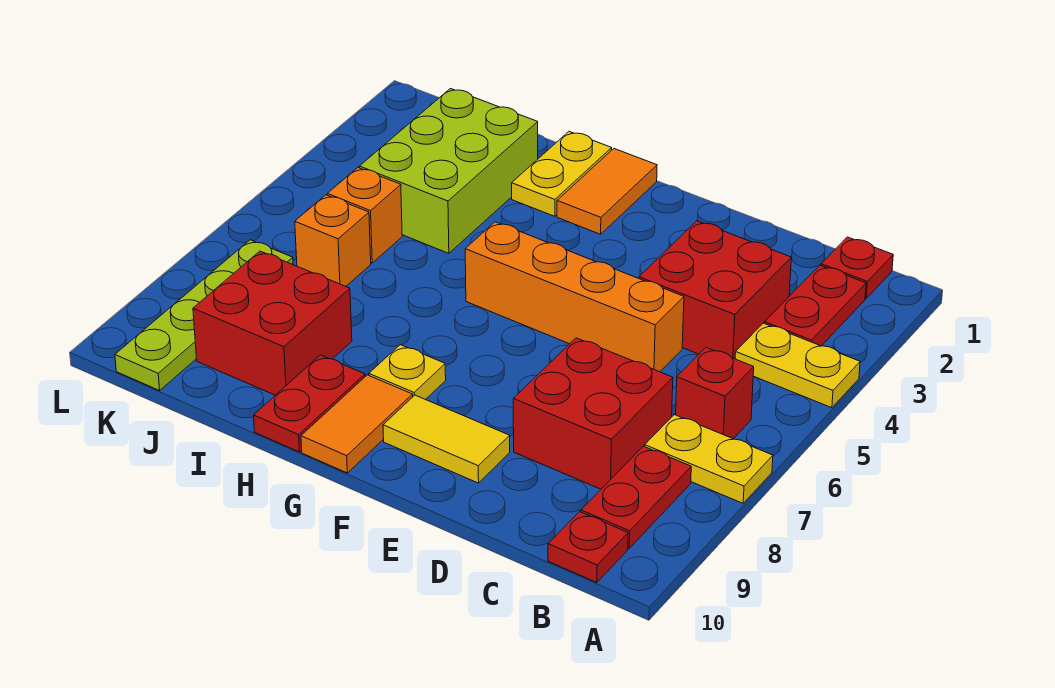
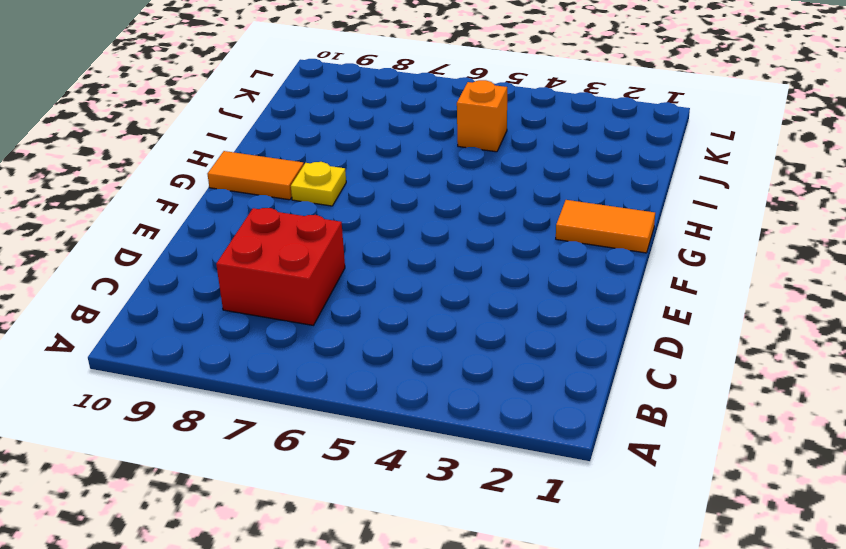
none -> yellow plate A4:B4 level 1
none -> yellow plate A7:B7 level 1
none -> red plate B1 level 1

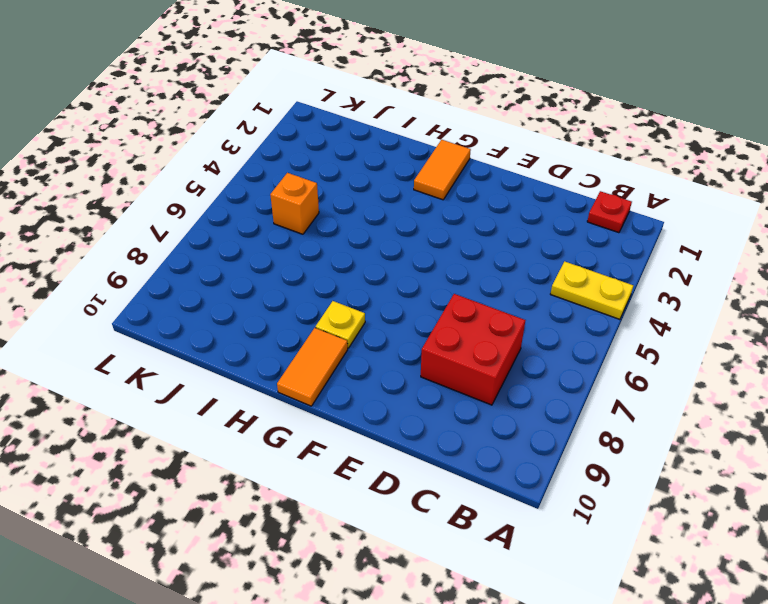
none -> yellow plate A7:B7 level 1
none -> red plate B2:B3 level 1
none -> red brick B6 level 1

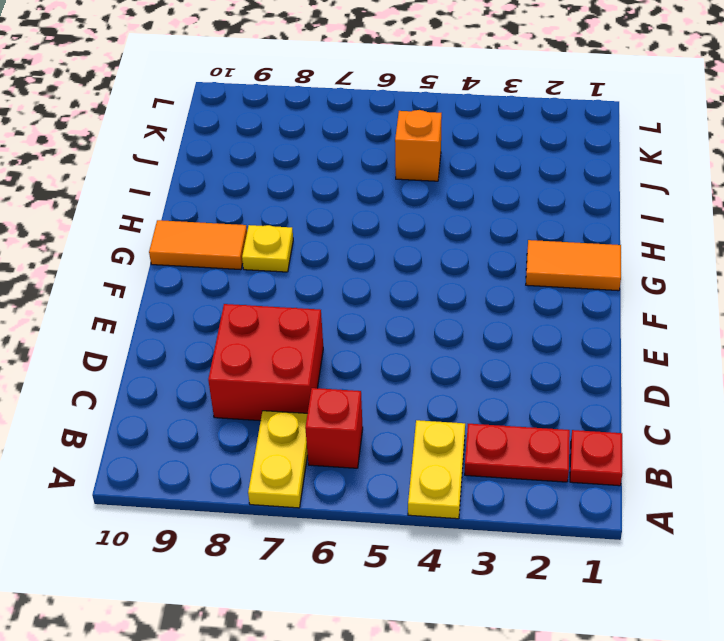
none -> red plate B8:B9 level 1
none -> red plate B10 level 1
none -> red brick C3:D4 level 1

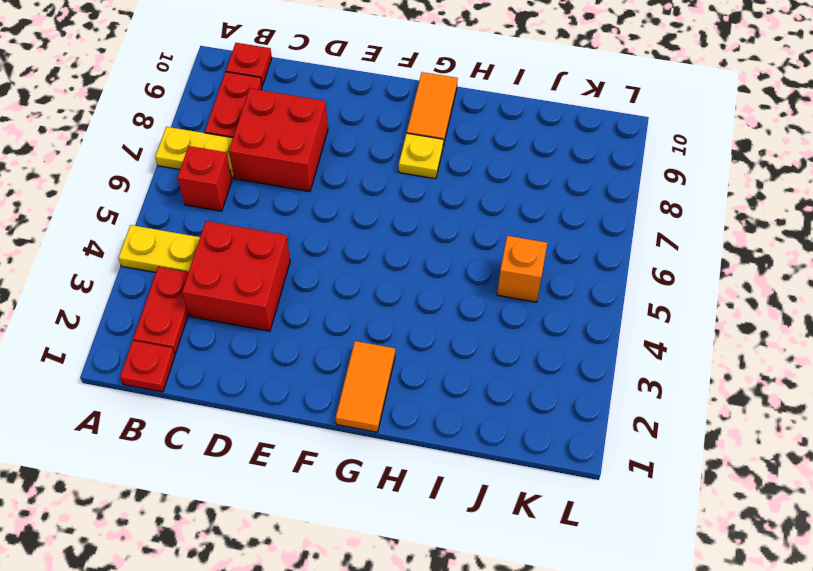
none -> orange brick D5:G5 level 1
none -> yellow tile E9:F9 level 1
none -> yellow plate H1:H2 level 1

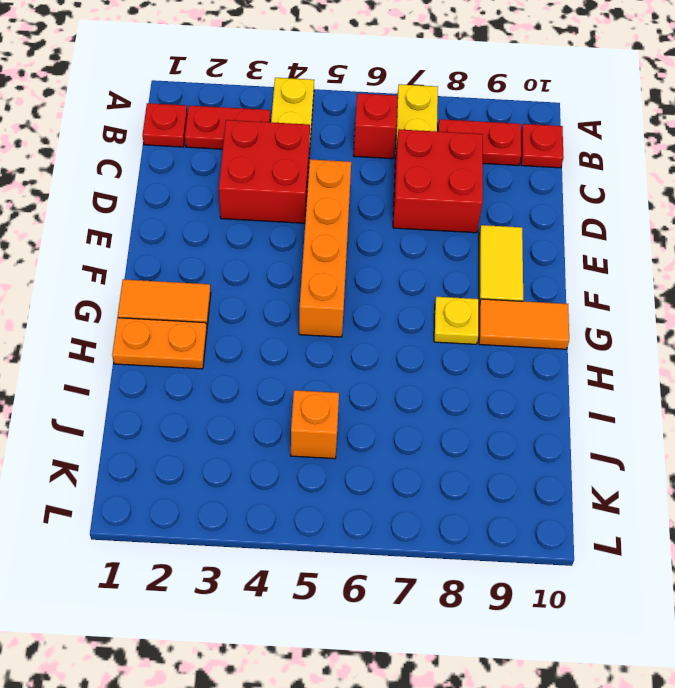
orange plate H1:H2 level 1 -> yellow plate H1:H2 level 1
none -> red plate H9:H10 level 1
none -> lime brick I2:J4 level 1
none -> red brick I8:J9 level 1

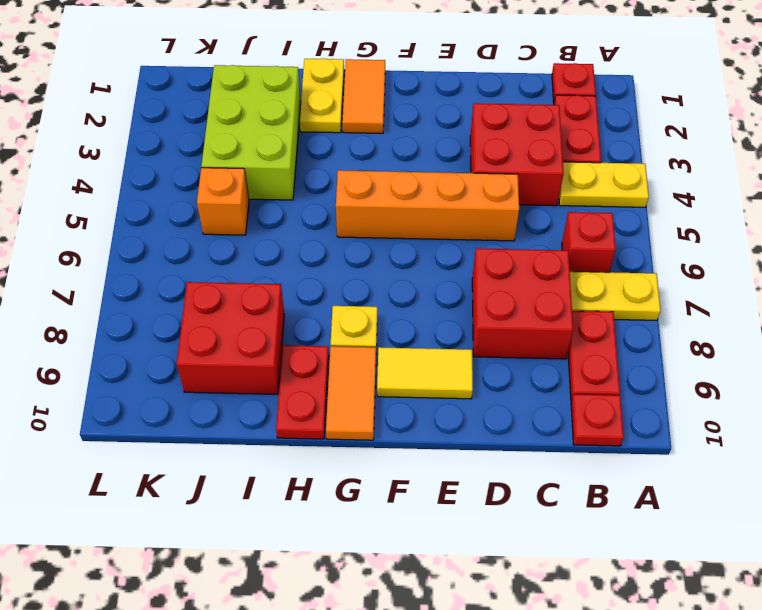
none -> orange brick J6 level 1
none -> lime plate K7:K10 level 1

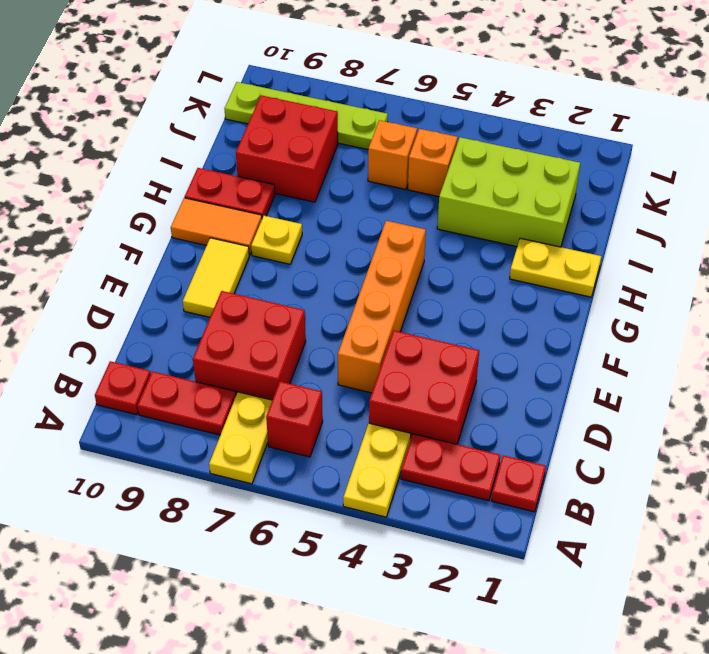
none -> orange tile G1:G2 level 1

